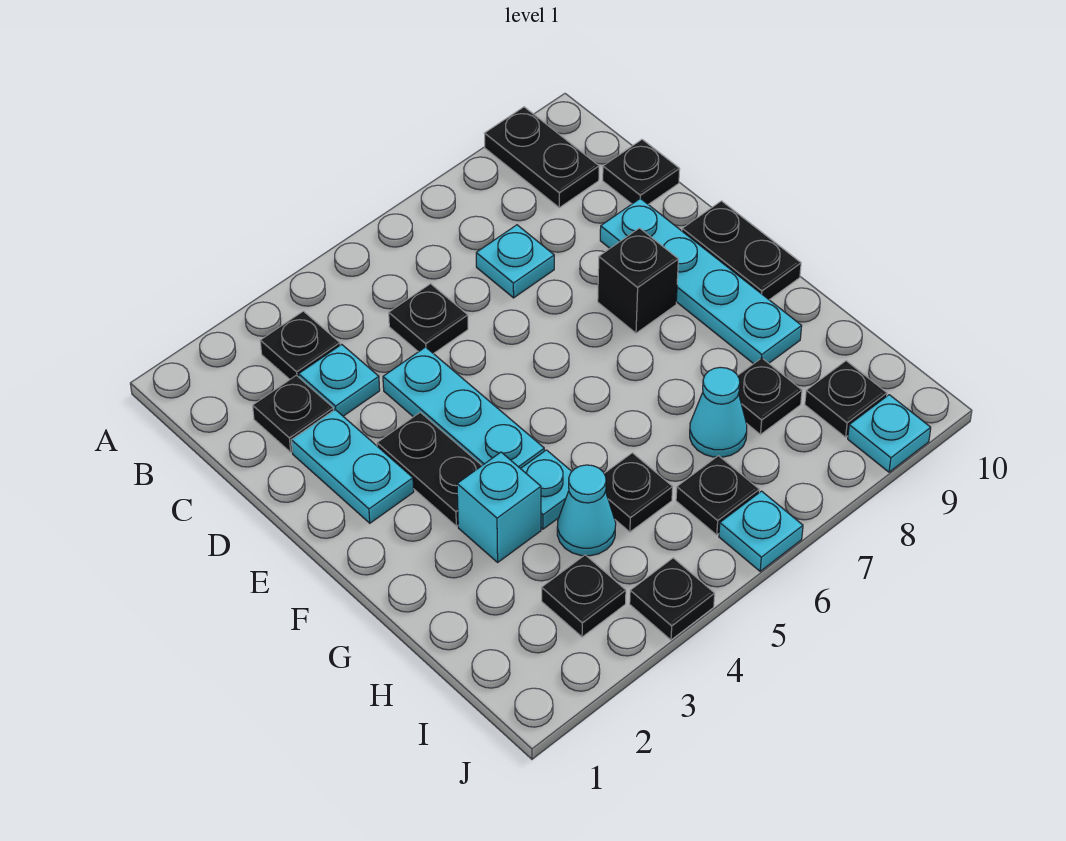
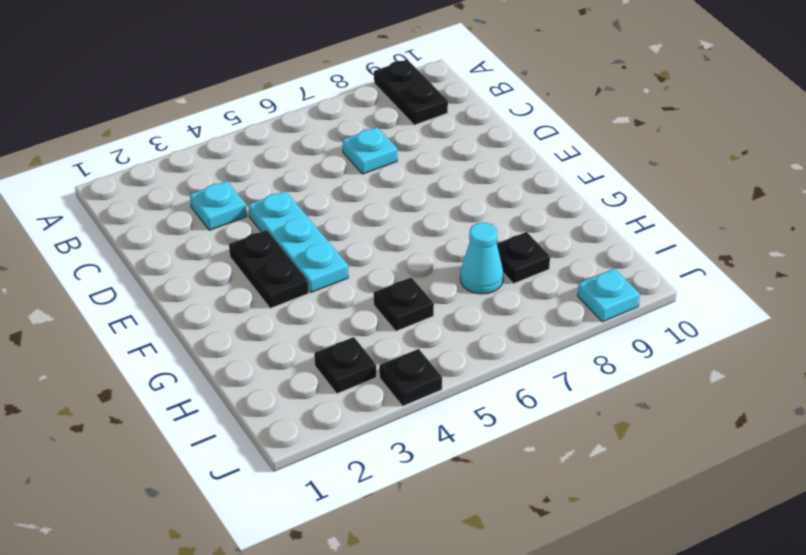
none -> black plate B3 level 1
none -> black plate C2 level 1
none -> black plate C5 level 1

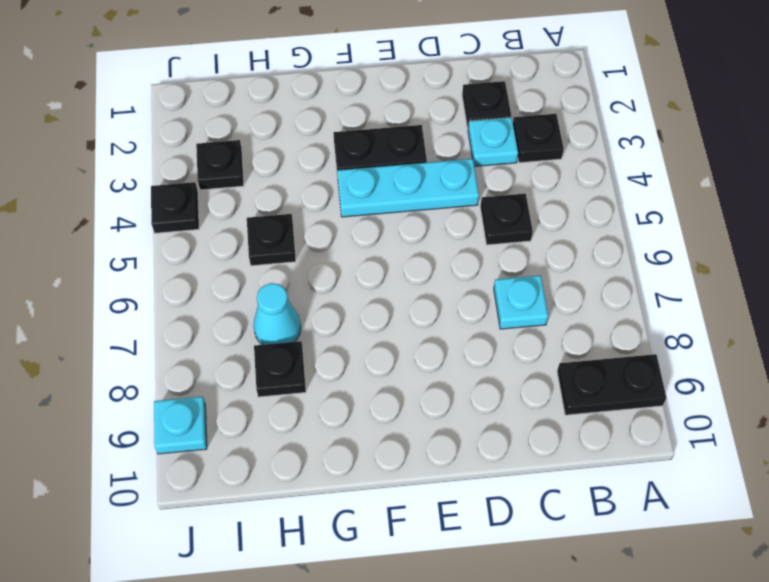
none -> black plate C10 level 1
none -> cyan plate D2:E2 level 1
none -> cyan plate D9:G9 level 1

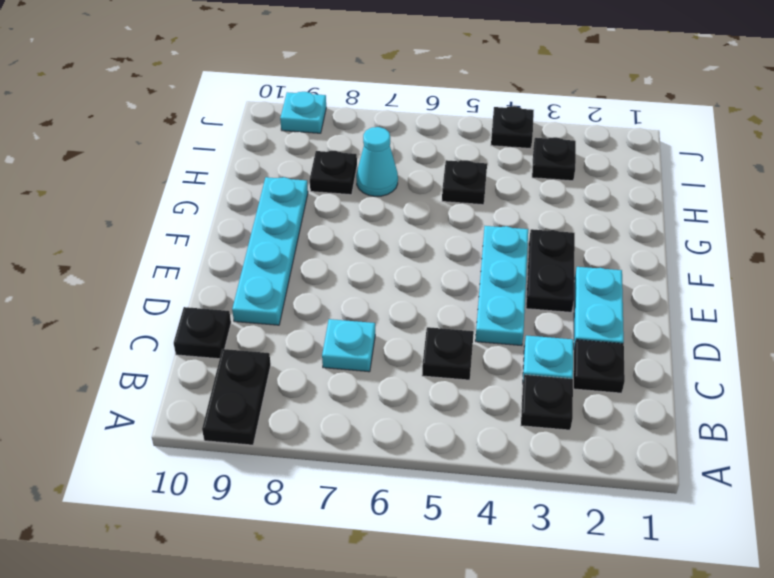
none -> black brick E8 level 1
none -> black plate E10:F10 level 1
none -> cyan brick G3 level 1

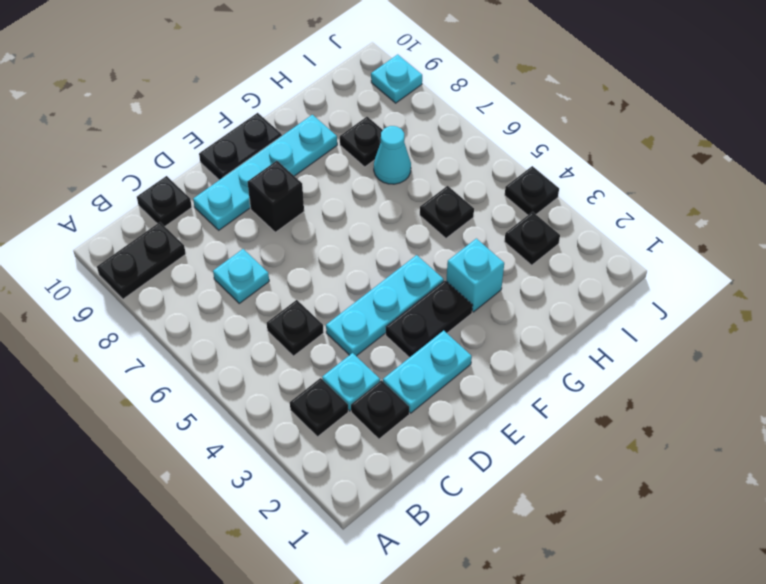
none -> cyan plate G4 level 1
none -> cyan cone H4 level 1
none -> black plate I6 level 1

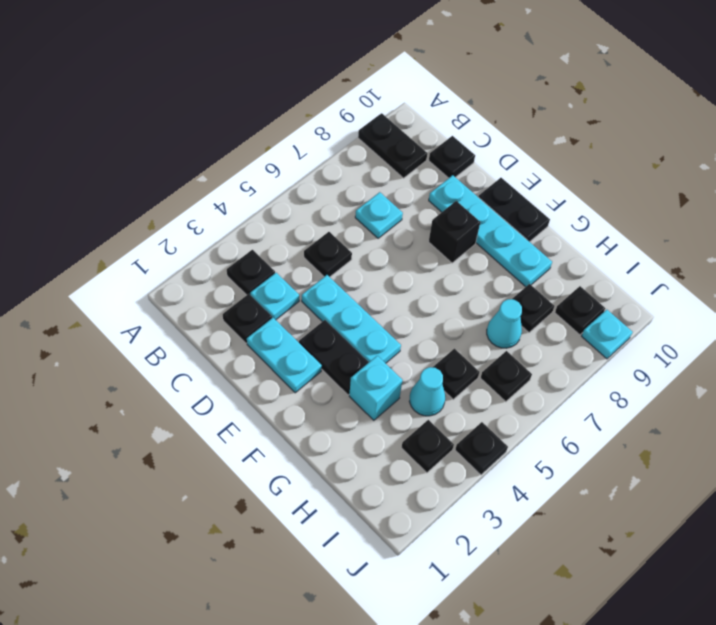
none -> cyan plate G4 level 1
none -> cyan plate J6 level 1

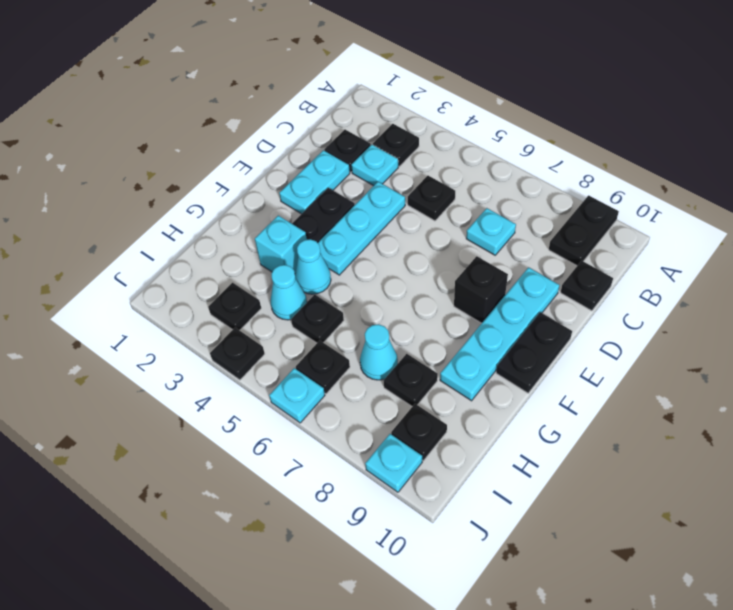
cyan cone G4 level 1 -> cyan plate G4 level 1

